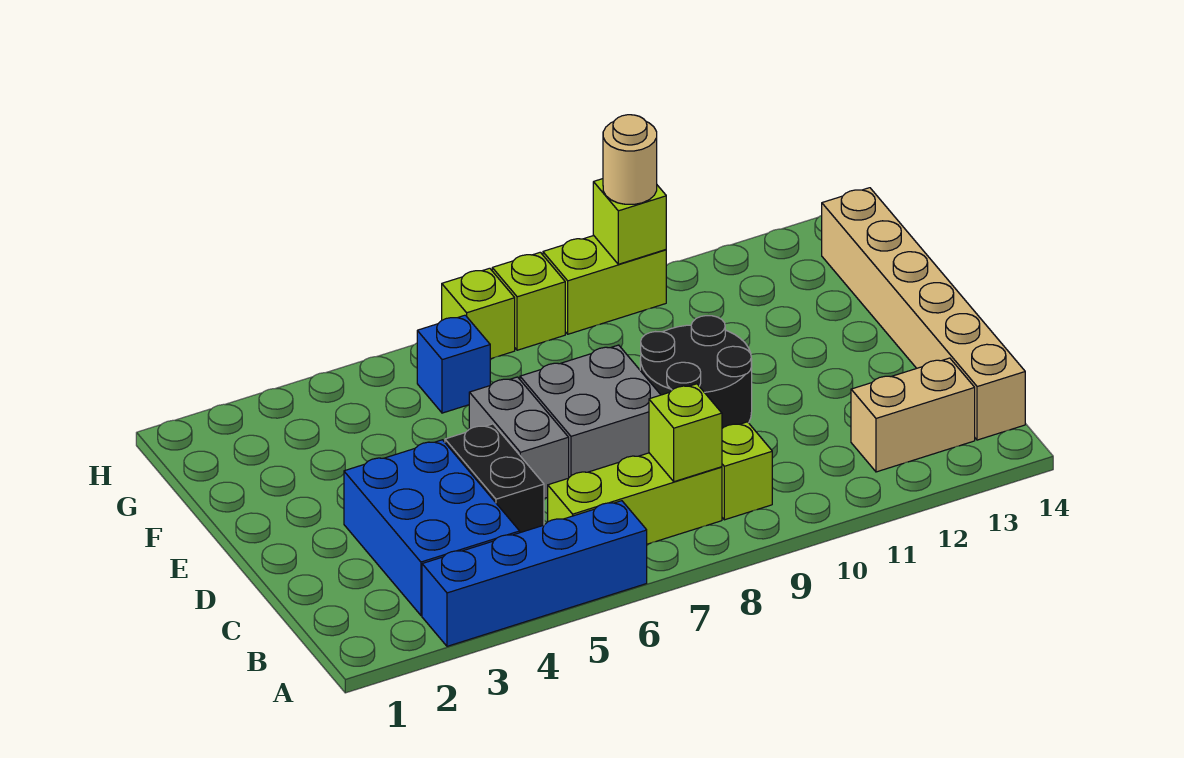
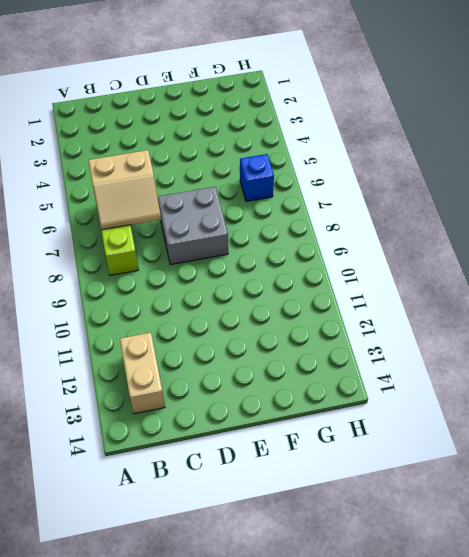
tan slope B6:C7 level 2 top 6 -> none
none -> blue brick A3:A6 level 1
none -> blue brick B3:D4 level 1
none -> lime brick B9 level 1

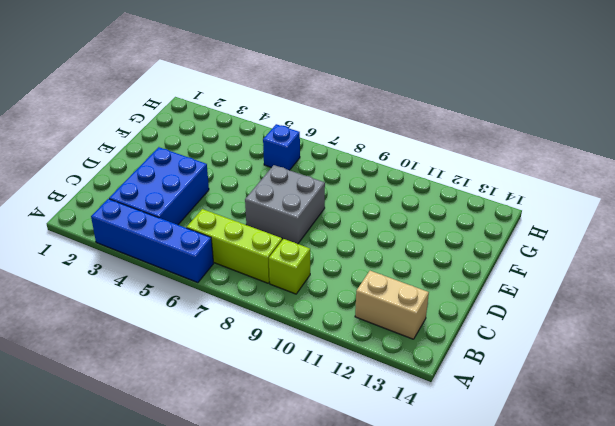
none -> tan brick B14:G14 level 1
none -> black brick C5:D5 level 1
none -> grey brick D6:E6 level 1

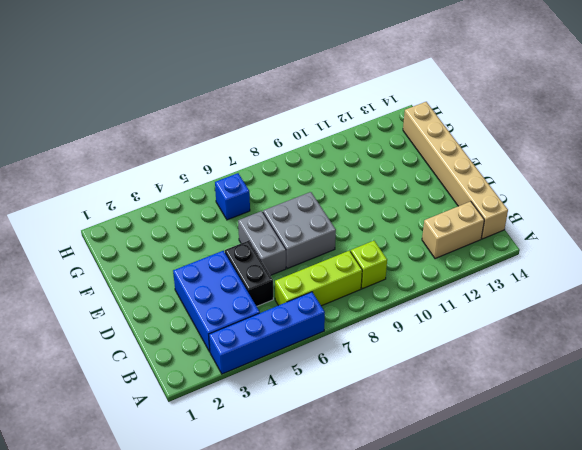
none -> black round brick D9:E10 level 1
none -> lime brick H7 level 1
none -> lime brick H8 level 1

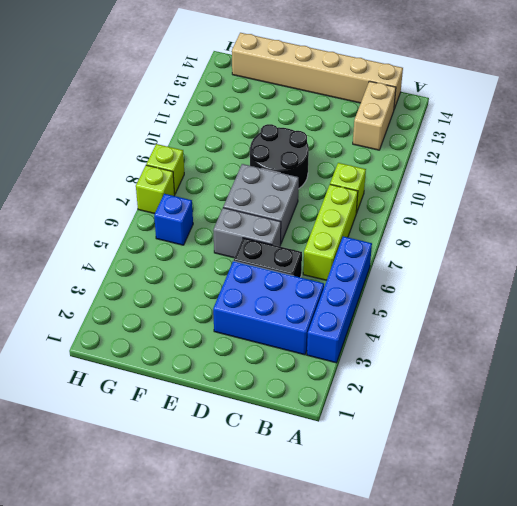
none -> lime brick H9:H10 level 1
none -> lime brick B8 level 2
none -> lime brick H10 level 2

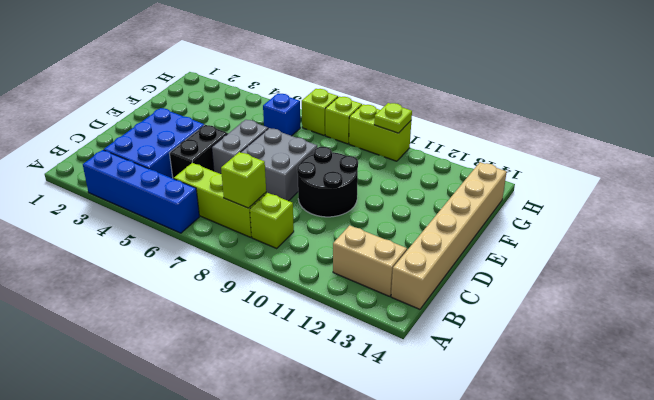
lime plate H10 level 2 -> lime brick H10 level 2
none -> tan round brick H10 level 3

